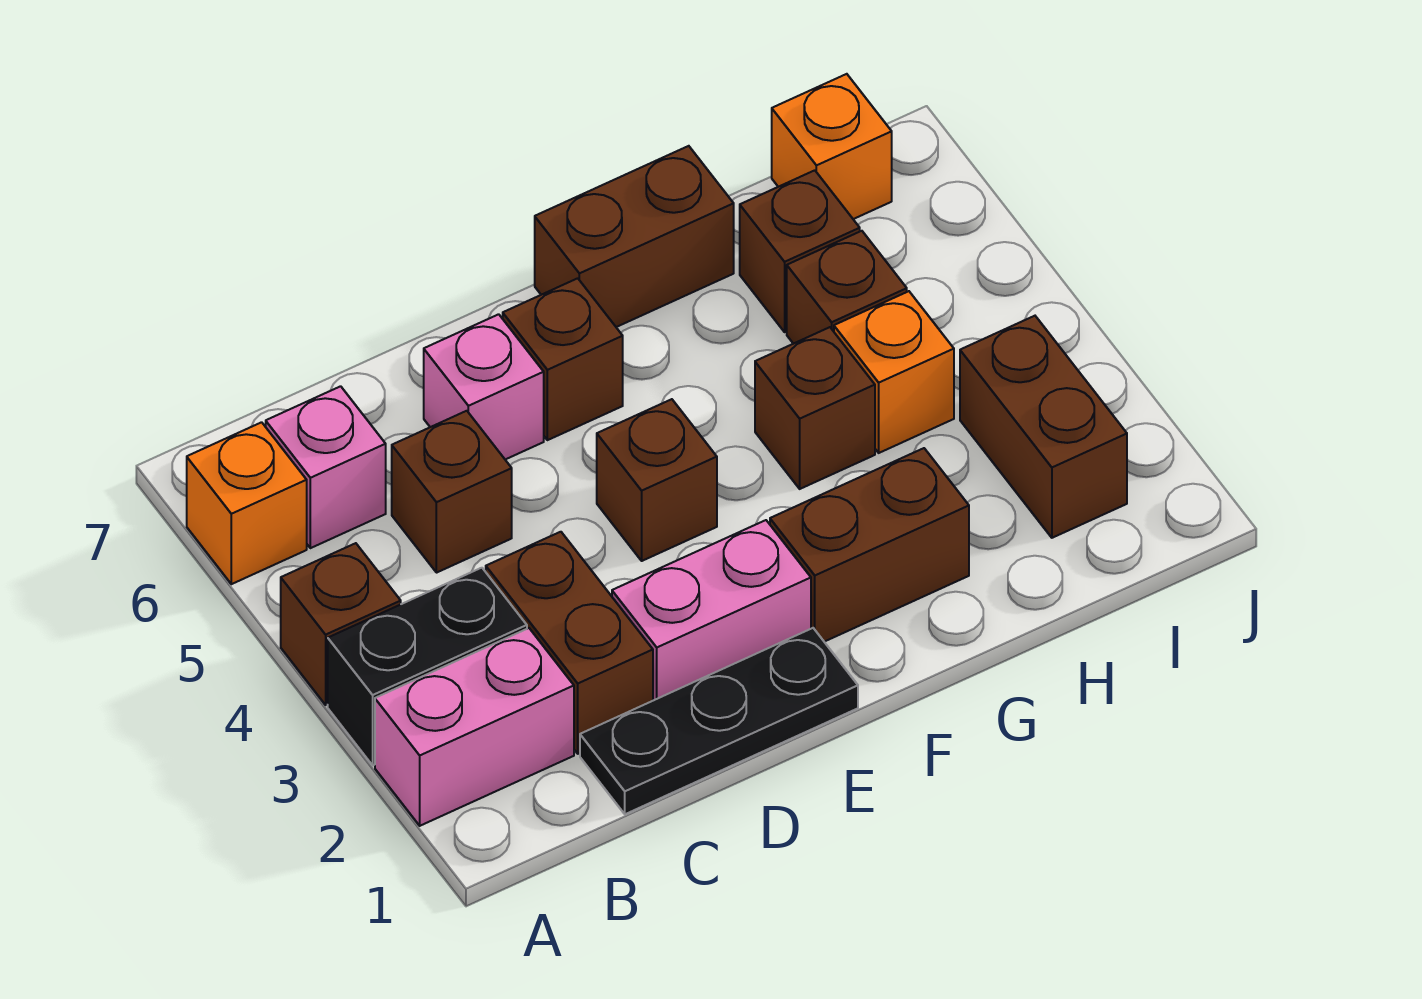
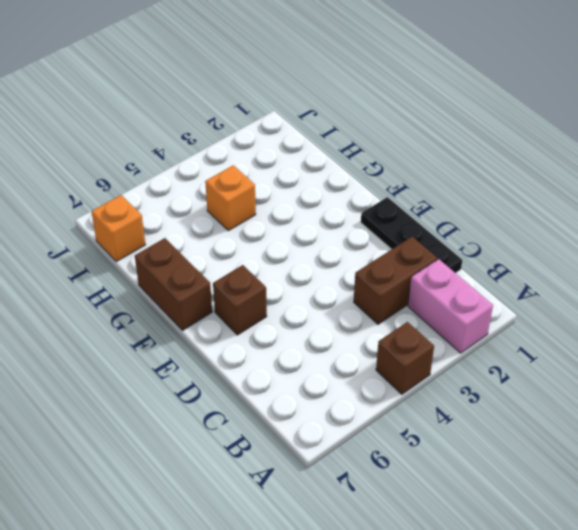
none -> black brick A3:B3 level 1
none -> orange brick A6 level 1
none -> pink brick B6 level 1

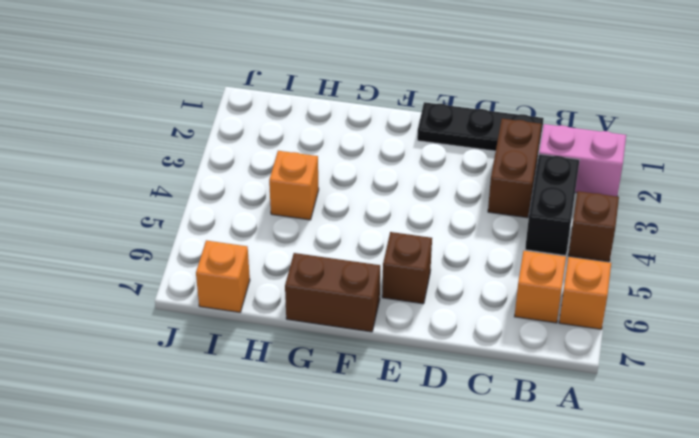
black brick B3:B4 level 1 -> black brick A3:B3 level 1
orange brick B6 level 1 -> pink brick B6 level 1
none -> brown brick C5 level 1
none -> pink brick D2:E2 level 1
none -> pink brick D6 level 1

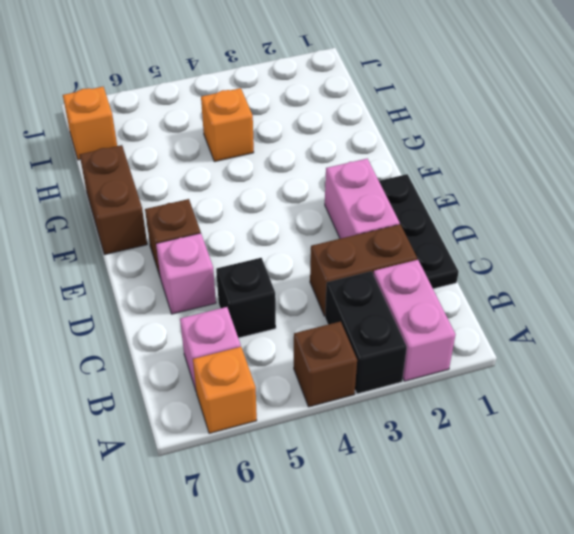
black brick C5 level 1 -> brown brick C5 level 1
none -> brown brick E4 level 1
none -> brown brick F2:G2 level 1
none -> brown brick G4 level 1

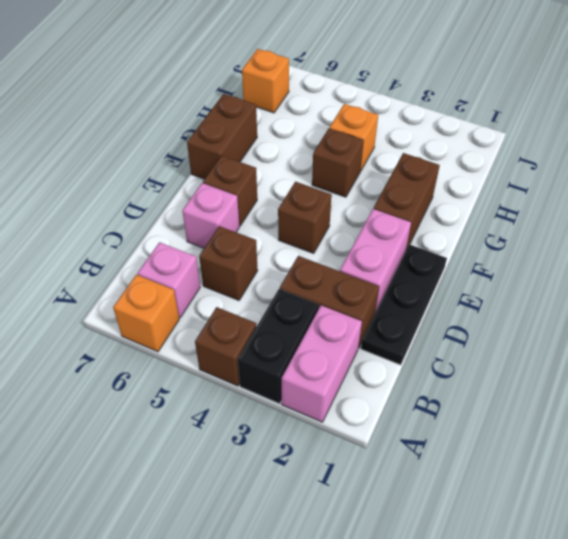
none -> brown brick H5 level 1
none -> brown brick H6 level 1
none -> brown brick I2:I3 level 1

